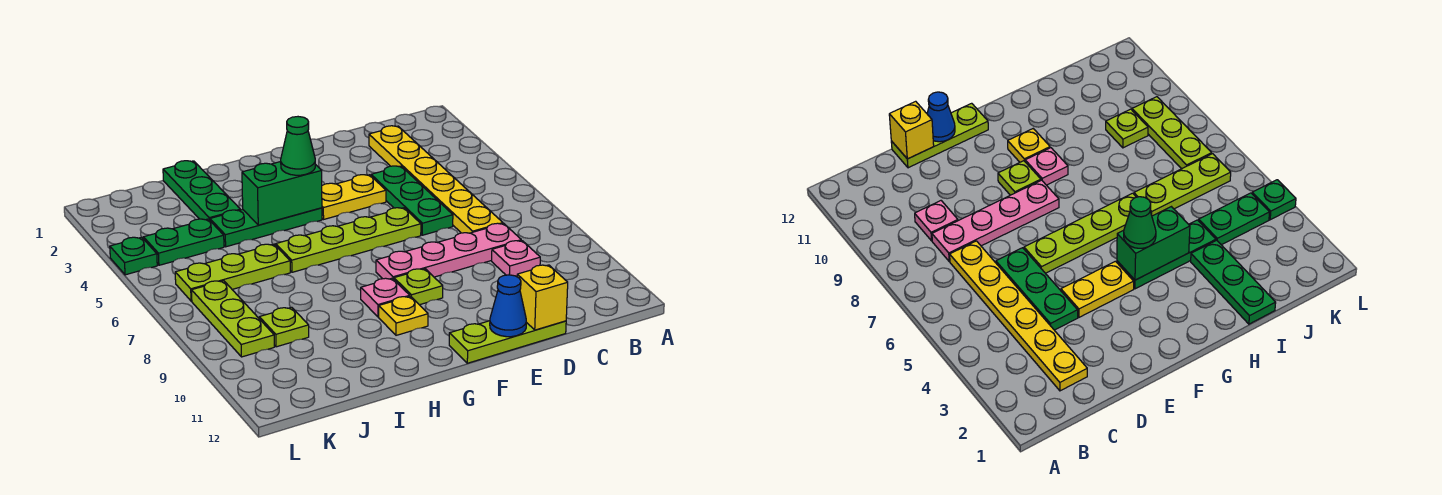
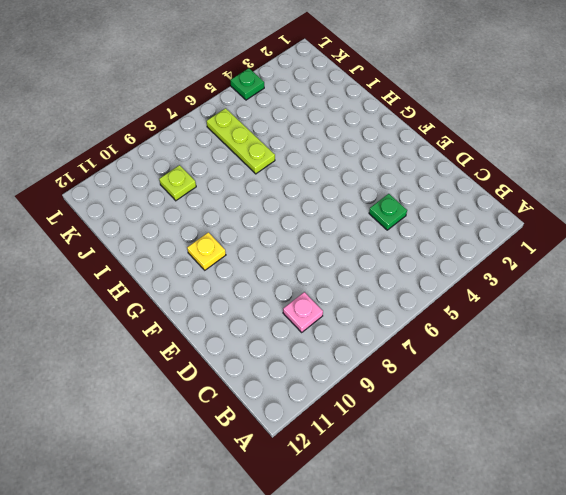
green plate D4 level 1 -> green plate D4:D6 level 1
none -> yellow plate C2:C7 level 1
none -> pink plate C8:F8 level 1
none -> lime plate D12:F12 level 1

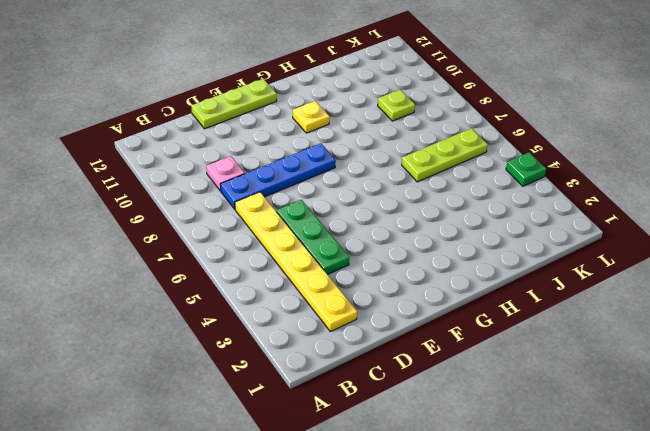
blue plate C8:F8 level 1 -> pink plate C8:F8 level 1
none -> yellow plate E4:F4 level 1
none -> lime plate E6:H6 level 1
none -> lime plate F9 level 1

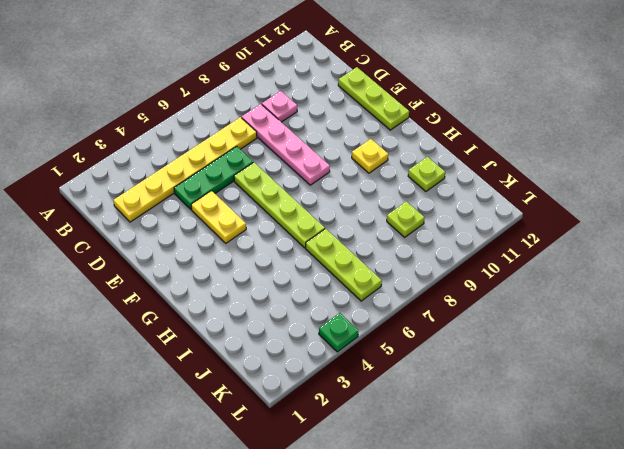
lime plate I11 level 1 -> lime plate F9 level 1
none -> green plate G4:I4 level 1
none -> pink plate G9 level 1
none -> green plate I1:I3 level 1

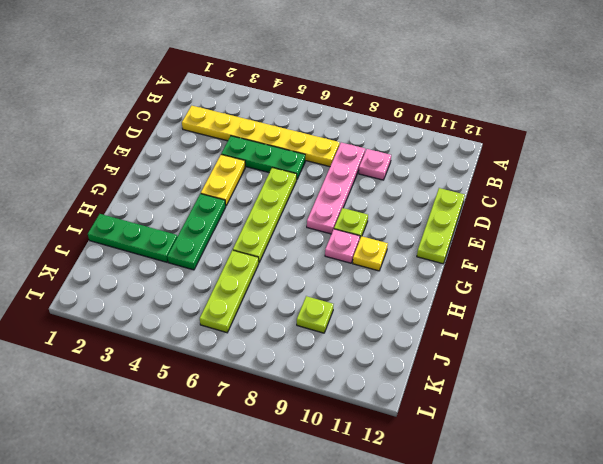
none -> green plate J4:K4 level 1
none -> lime plate K7:K9 level 1
none -> green plate L4 level 1

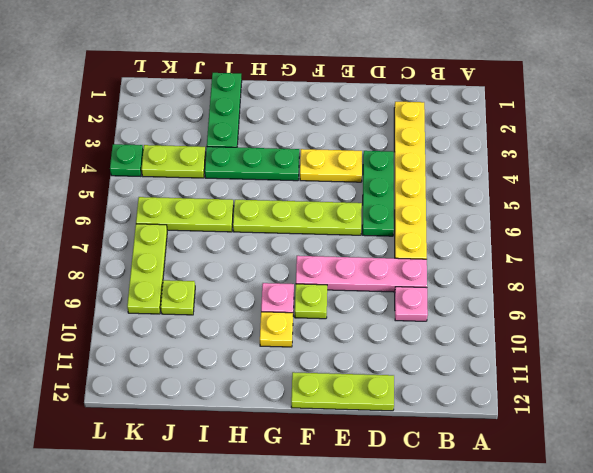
lime plate J4:K4 level 1 -> green plate J4:K4 level 1
none -> yellow brick D12 level 2
none -> blue cone E12 level 2
none -> green brick G4:H4 level 2

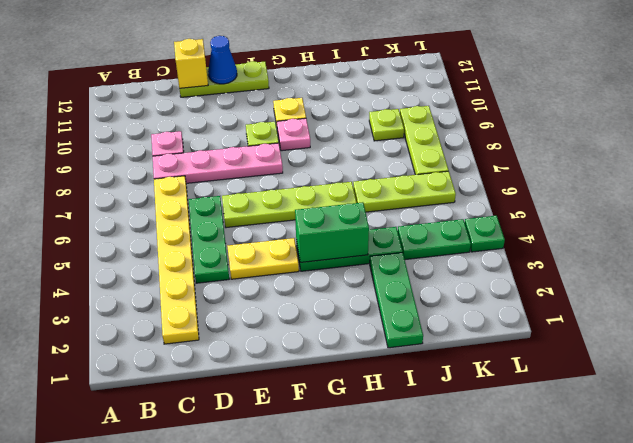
none -> green cone G4 level 3

